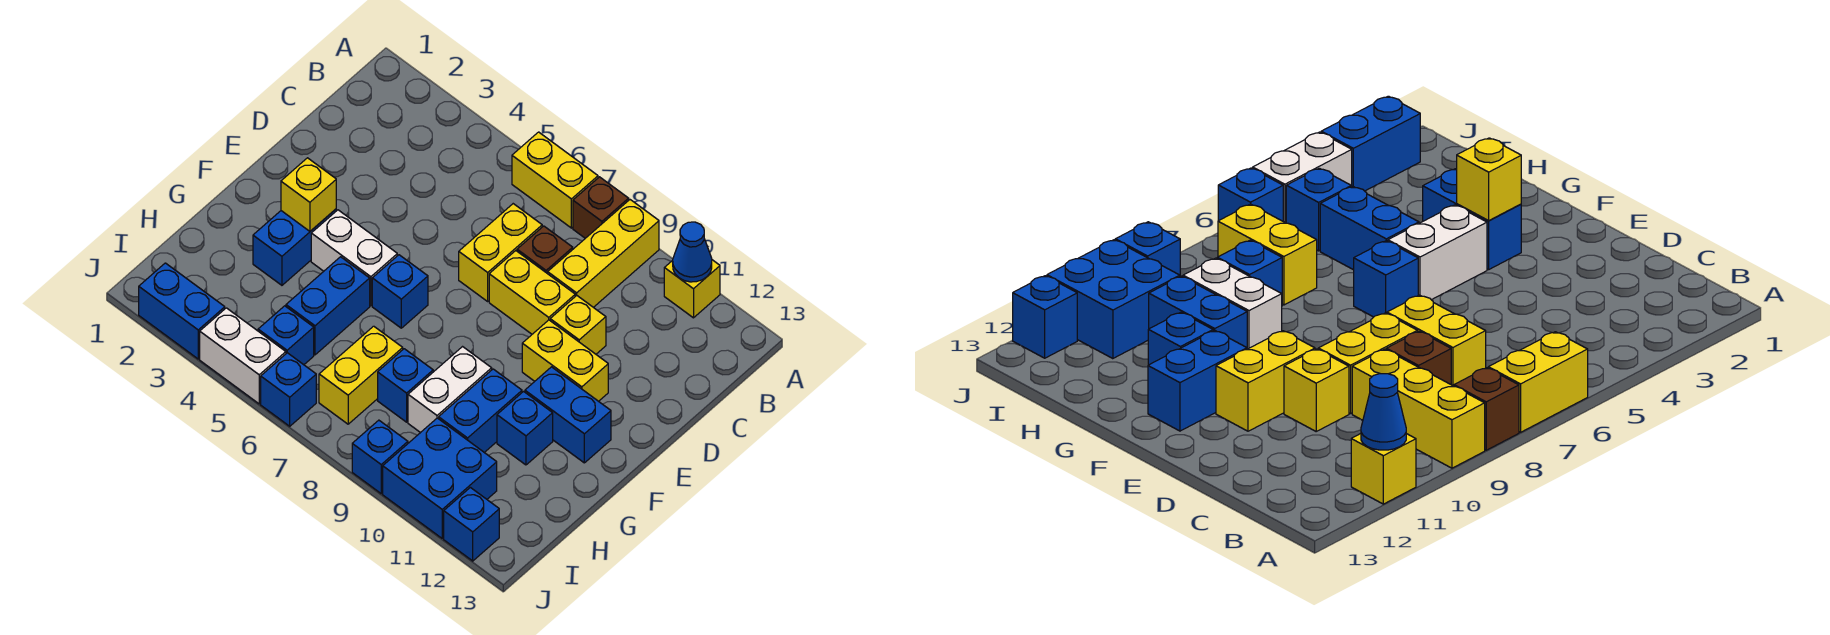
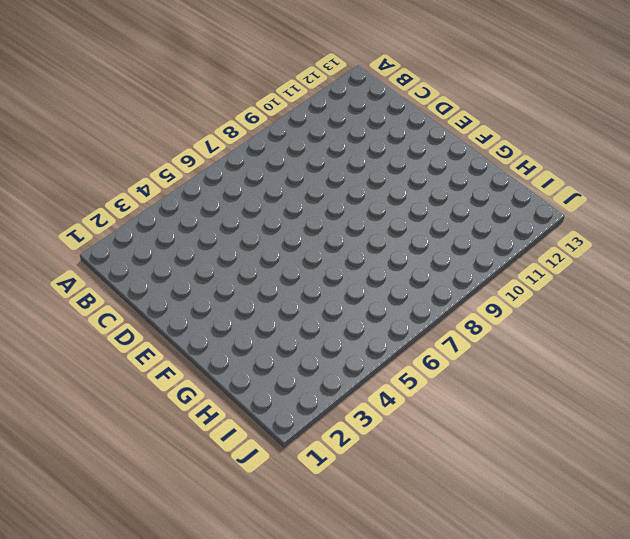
none -> yellow brick A6:A7 level 1
none -> brown brick A8 level 1
none -> yellow brick A9:C9 level 1

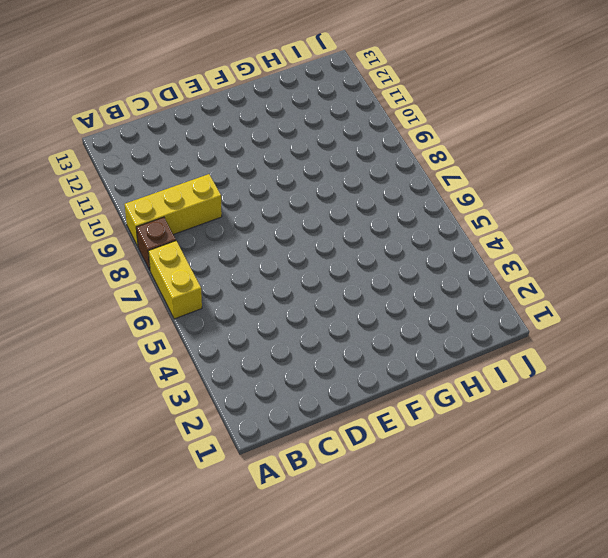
none -> yellow brick A11 level 1
none -> yellow brick C7:D7 level 1
none -> brown brick C8 level 1

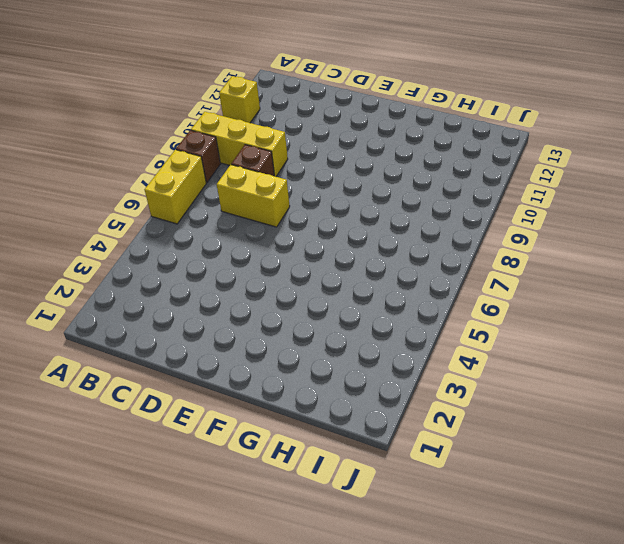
none -> yellow brick D8:D9 level 1
none -> yellow brick D10 level 1
none -> yellow brick E10:E11 level 1

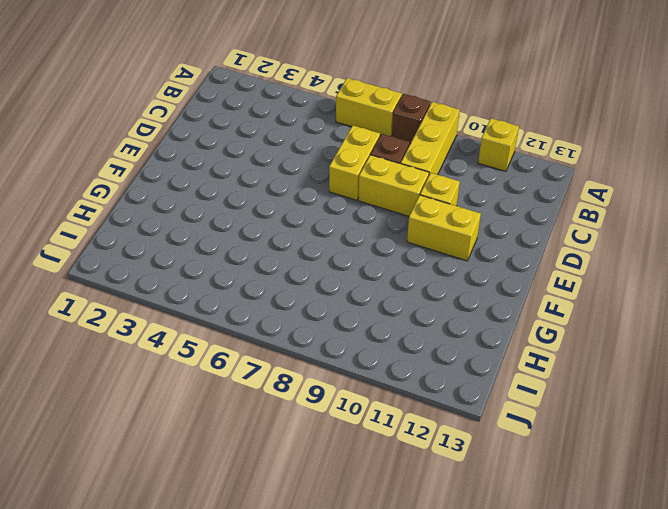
none -> blue brick F3:G3 level 1
none -> white brick F4:F5 level 1
none -> blue brick F6 level 1

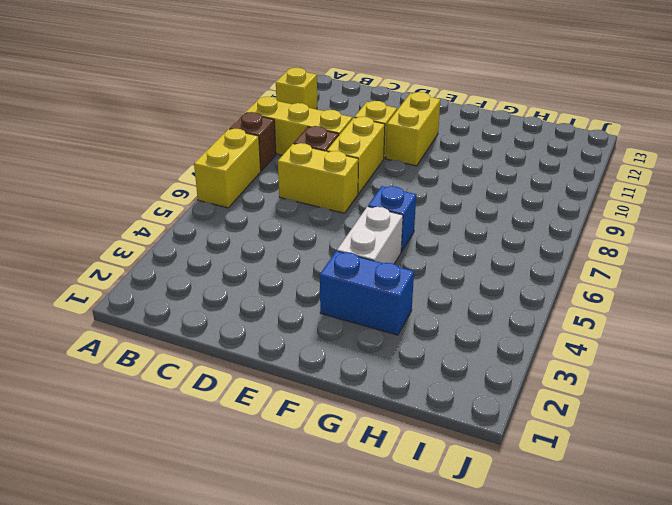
none -> blue brick F11:F12 level 1
none -> blue brick G5:H5 level 1
none -> white brick G9:H9 level 1

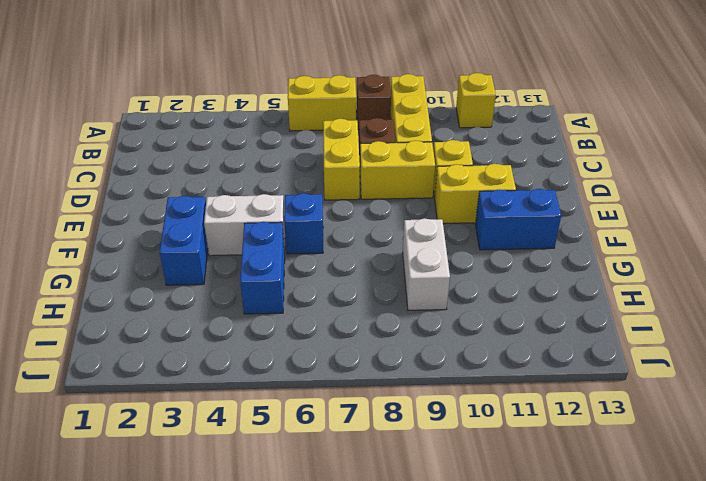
none -> blue brick G10:H10 level 1
none -> blue brick G11 level 1
none -> yellow brick H7:I7 level 1

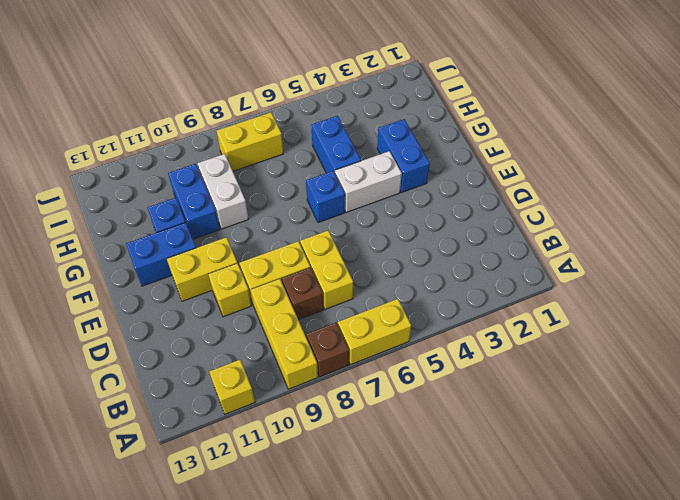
yellow brick I7:I8 level 1 -> yellow brick H7:I7 level 1
none -> blue brick H8 level 1
none -> blue brick I5 level 1
none -> blue brick I10:J11 level 1

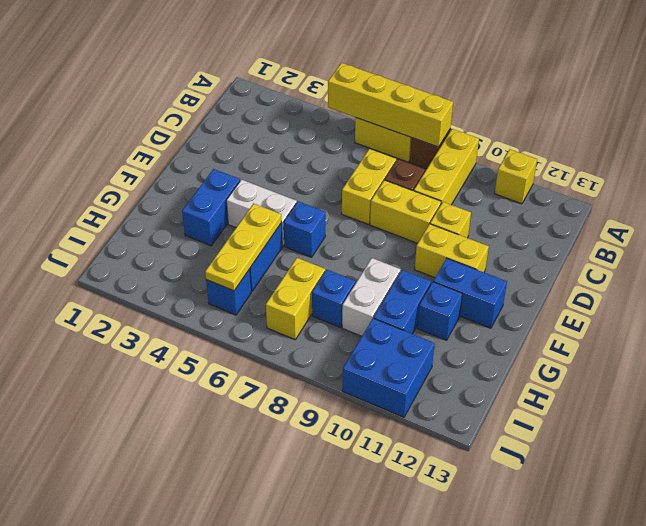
yellow brick A5:A8 level 2 -> none
yellow plate G5:I5 level 2 -> none
none -> blue brick J2:J3 level 1
none -> white brick J4:J5 level 1
none -> blue brick J6 level 1

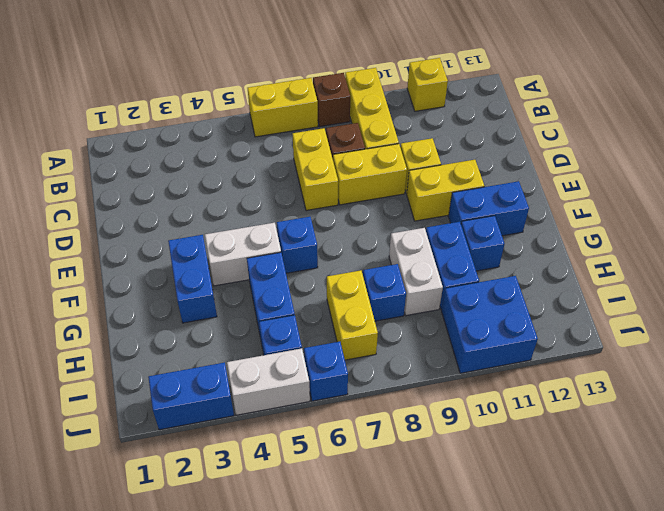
none -> blue brick J9 level 1
none -> blue brick J12 level 1
none -> blue cone A11 level 2

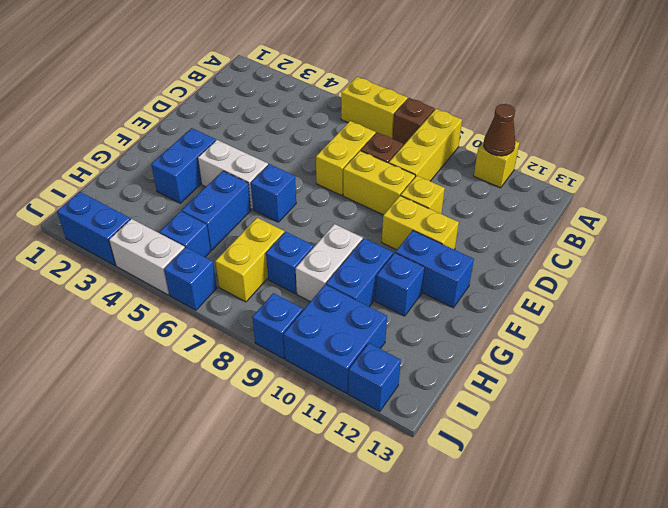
brown cone A11 level 2 -> blue cone A11 level 2
none -> yellow brick F3 level 2

